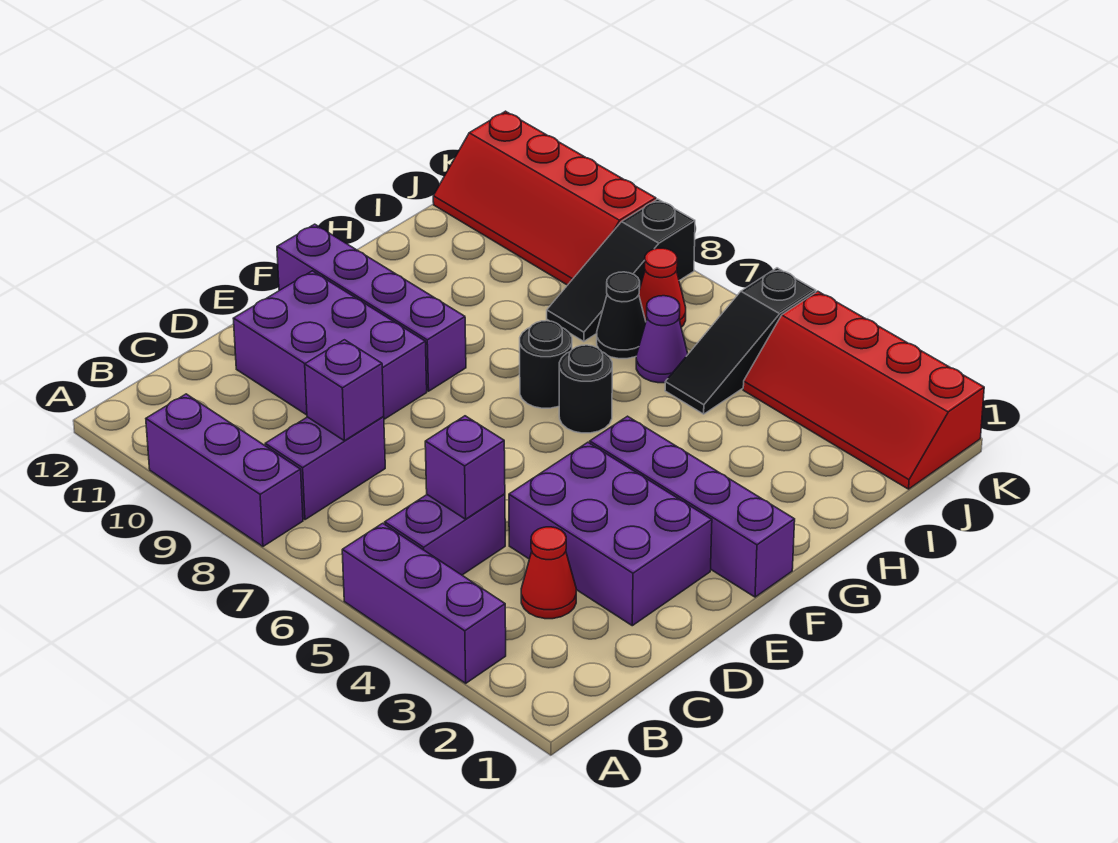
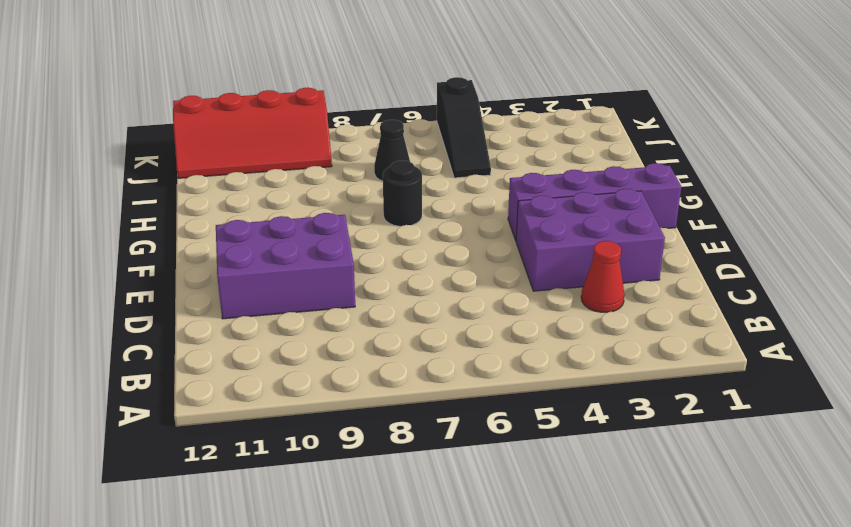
none -> purple brick A3:A5 level 1
none -> purple brick A8:A10 level 1
none -> purple brick B5:C5 level 1

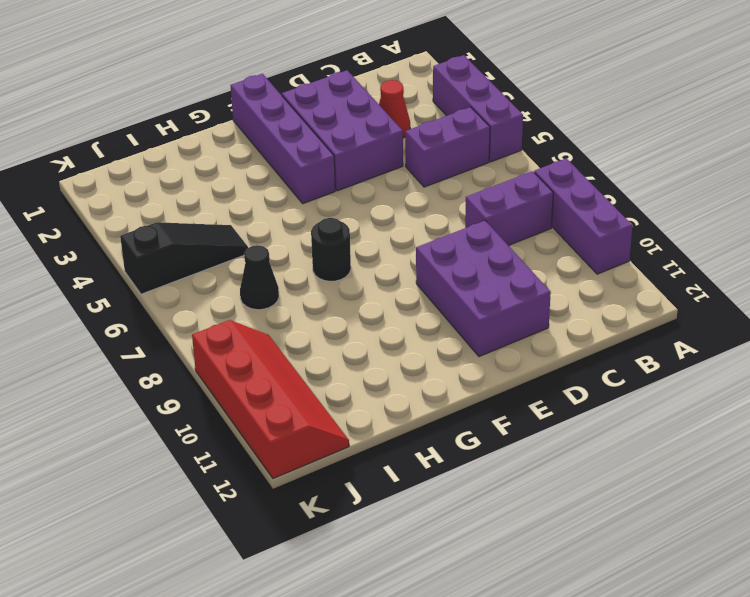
none -> purple brick F9:F12 level 1
none -> black round brick G6 level 1
none -> purple cone I6 level 1

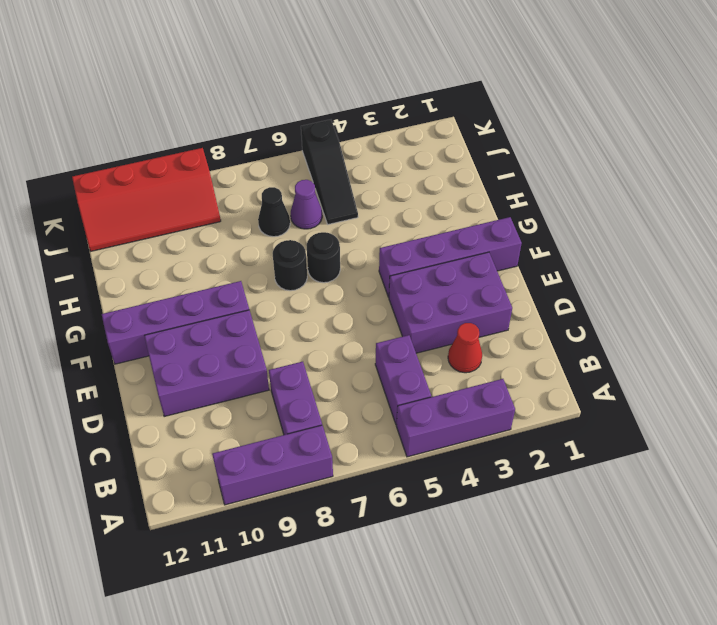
none -> black slope I8:K8 level 1 top K
none -> red slope J1:K4 level 1 top K
none -> red cone J7 level 1

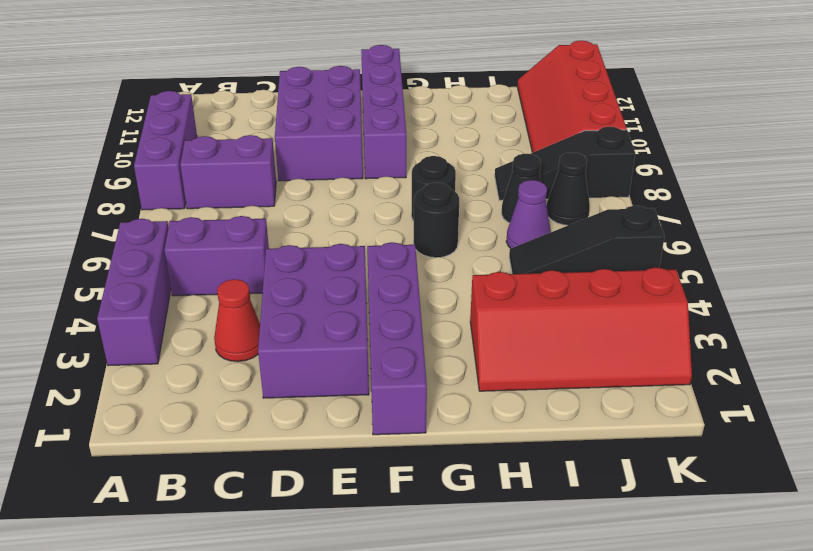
red slope H2:K3 level 1 top 3 -> red slope J1:K4 level 1 top K
black cone J7 level 1 -> red cone J7 level 1
none -> purple brick C5 level 2
none -> purple brick C8 level 2

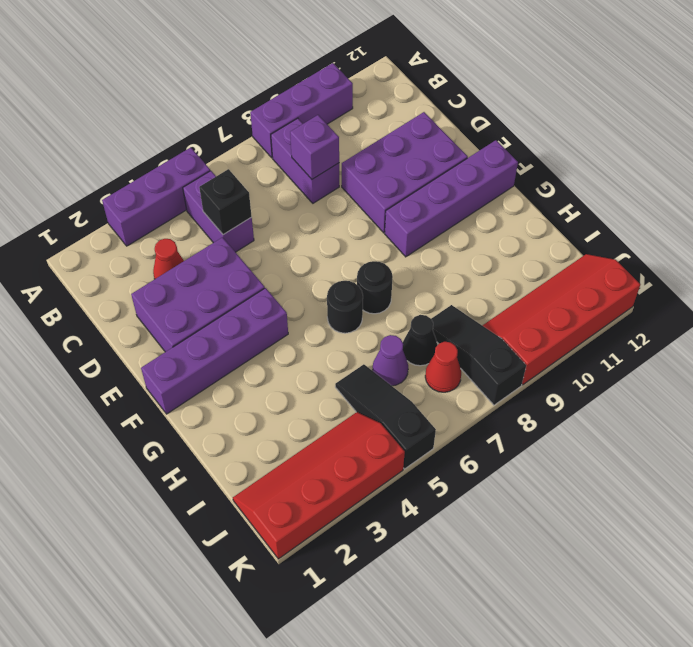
black brick C5 level 2 -> purple brick C5 level 2

